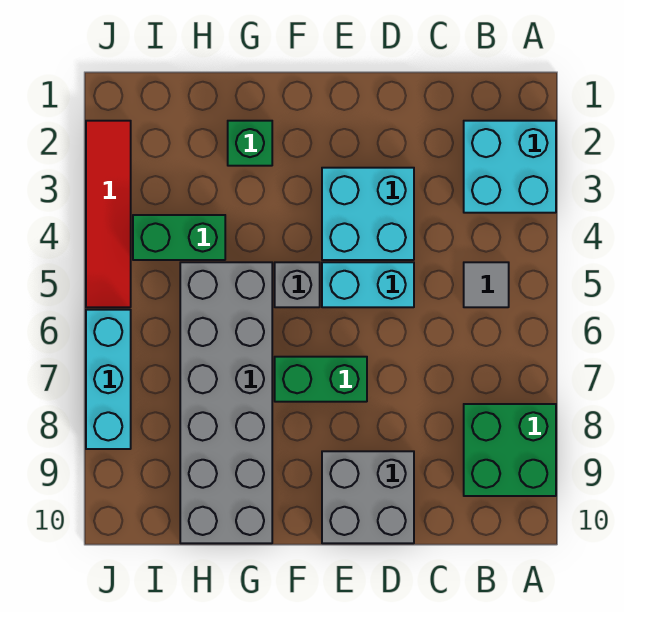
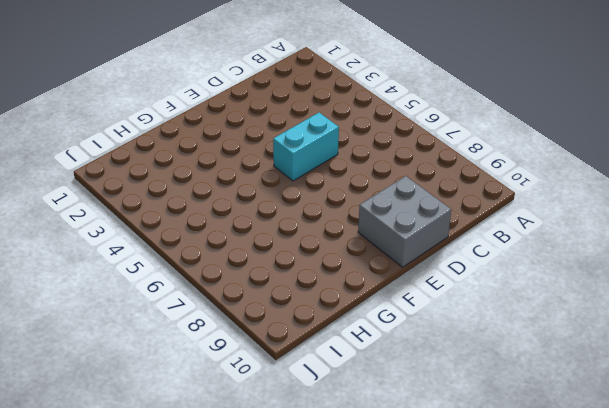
none -> cyan brick A2:B3 level 1
none -> green brick A8:B9 level 1
none -> grey tile B5 level 1

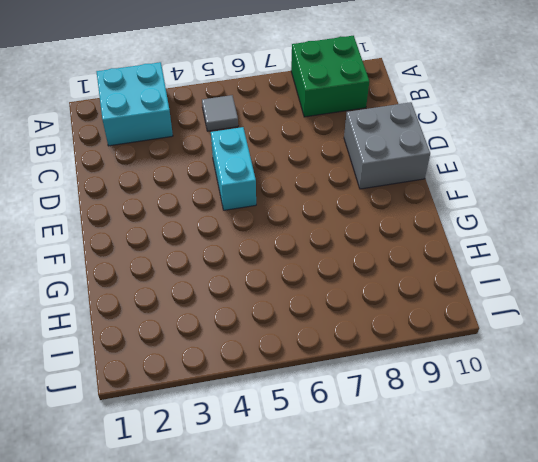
none -> cyan brick D3:E4 level 1
none -> green brick E7:F7 level 1
none -> grey brick F5 level 1

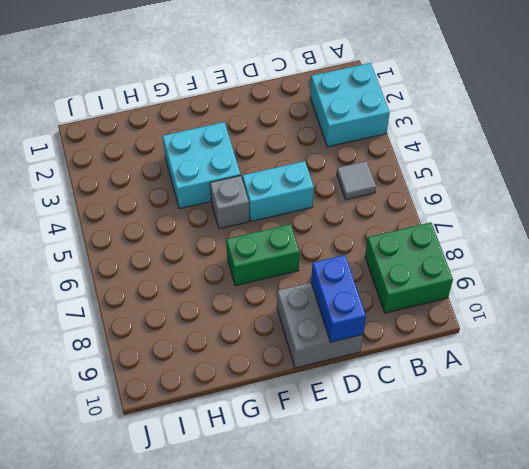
blue brick D9:D10 level 2 -> none
cyan brick F3:G4 level 1 -> cyan brick D3:E4 level 1
none -> green brick G2 level 1
none -> grey brick G5:H10 level 1
none -> green brick H4:I4 level 1

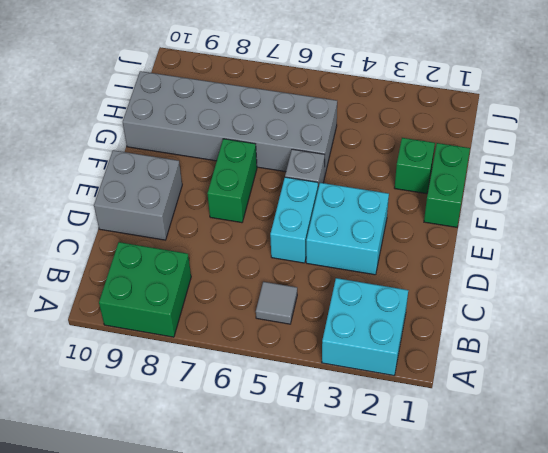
green brick F1:G1 level 1 -> green brick H4:I4 level 1
none -> red tile J2:J5 level 1
none -> cyan brick J6:J8 level 1

